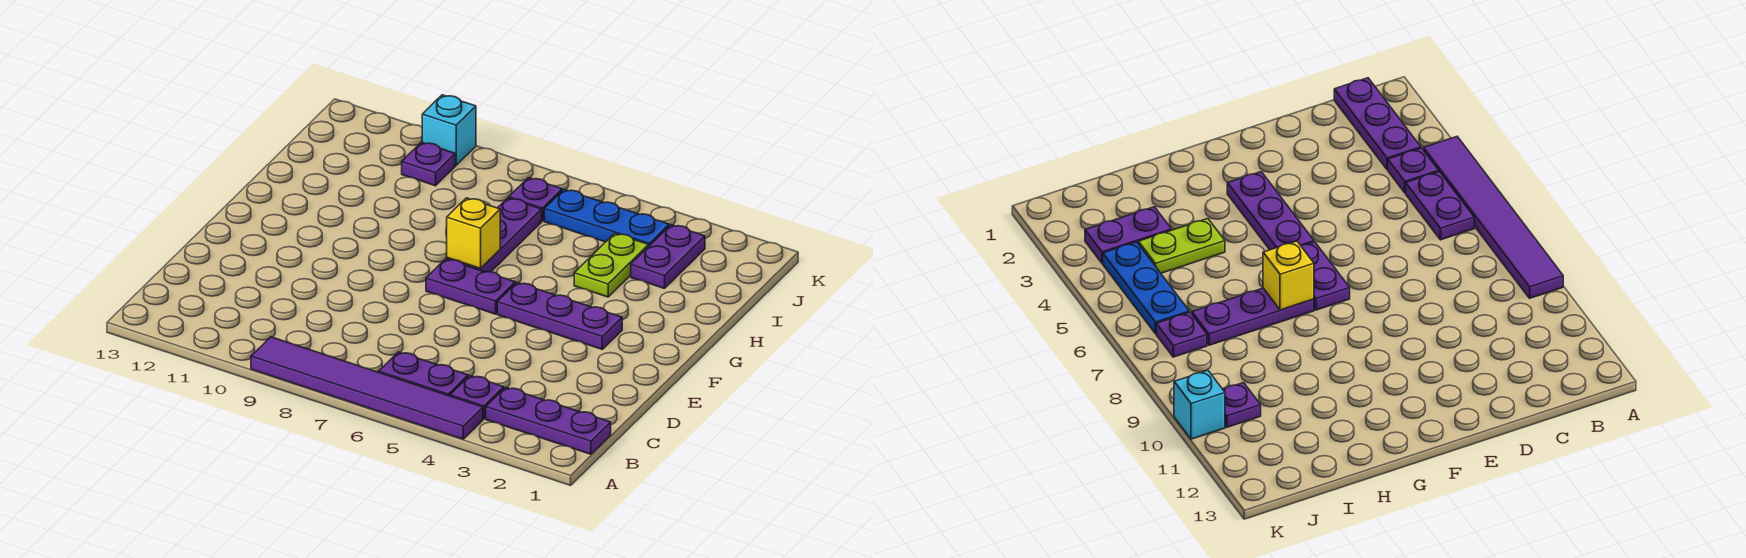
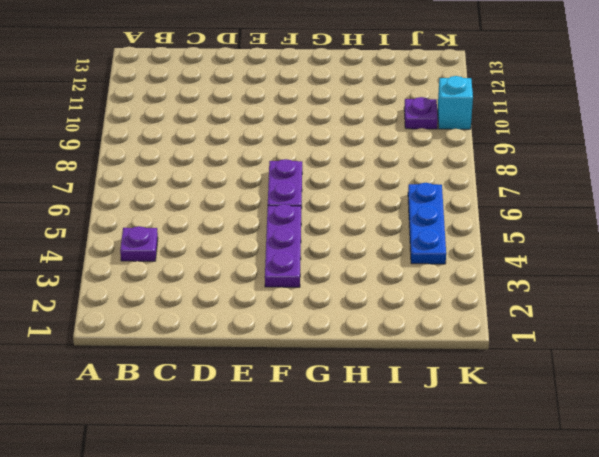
none -> purple tile A4:A9 level 1
none -> purple plate B1:B3 level 1
none -> purple plate B5:B6 level 1

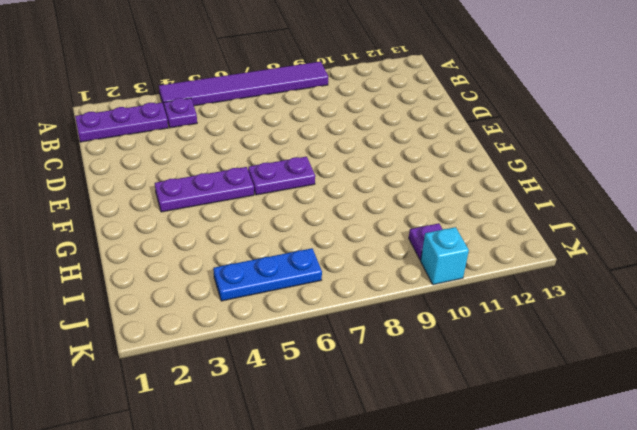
none -> purple plate B5:B6 level 1
none -> purple plate G7:I7 level 1
none -> lime plate H4:I4 level 1

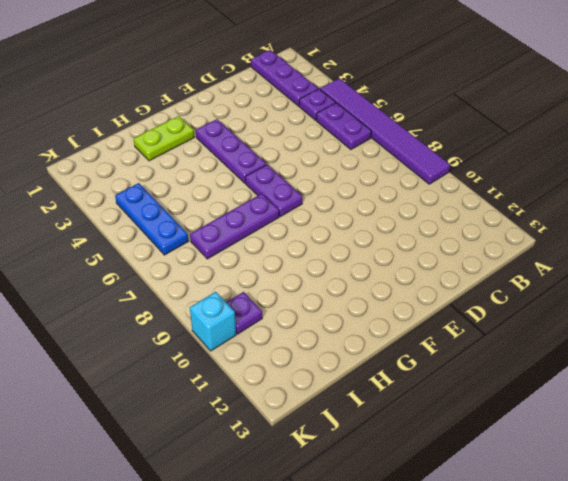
lime plate G2:H2 level 1 -> lime plate H4:I4 level 1
none -> purple plate I3:J3 level 1
none -> purple plate J7 level 1
none -> yellow brick G7 level 2

